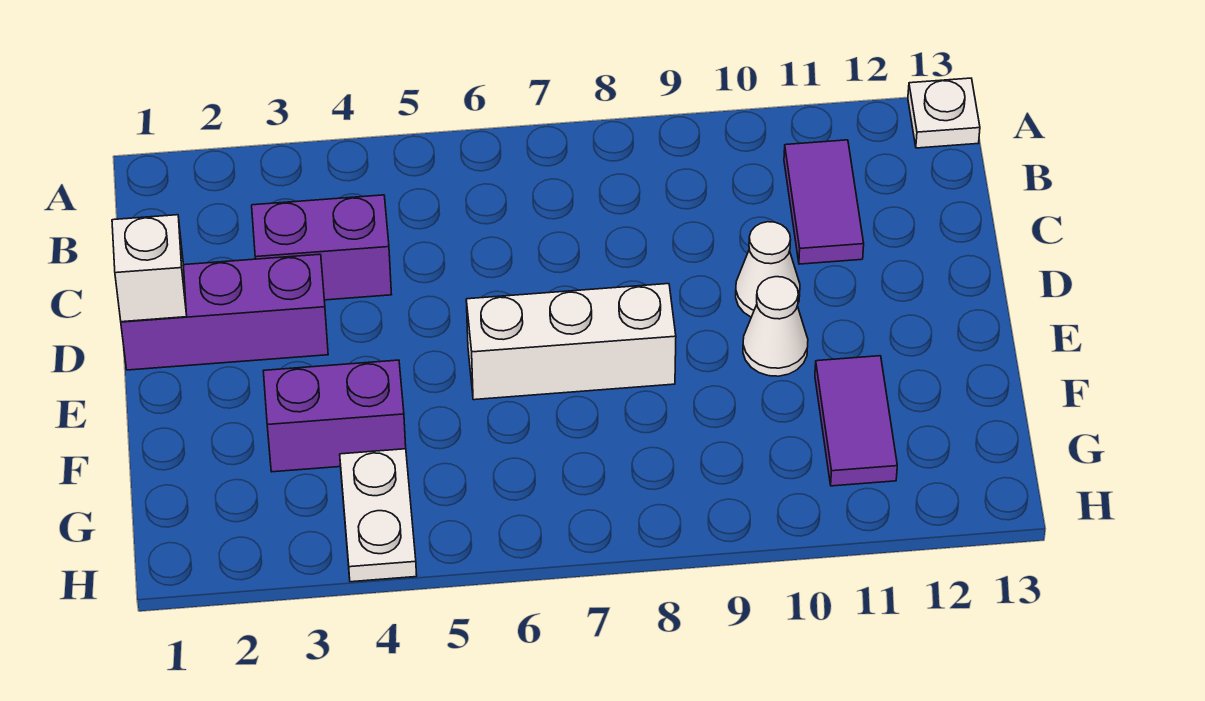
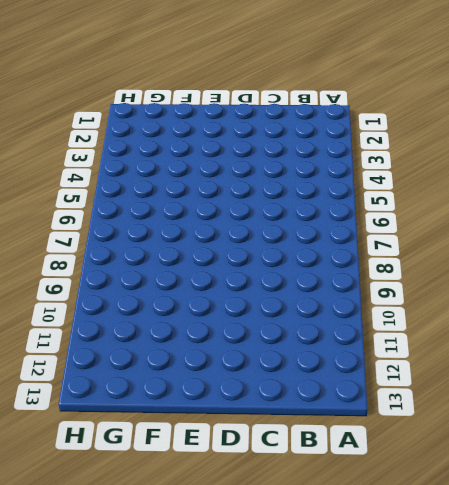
none -> white plate A13 level 1
none -> purple tile B11:C11 level 1

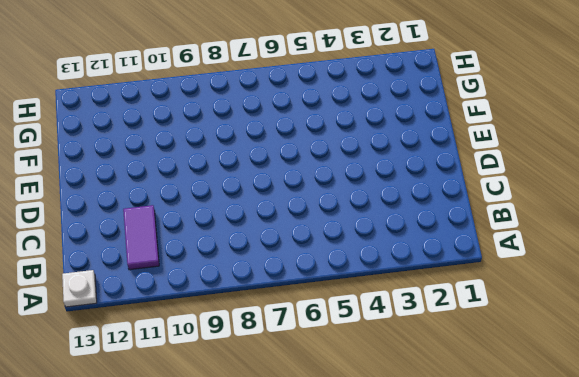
none -> purple brick C3:C4 level 1
none -> purple brick D1:D3 level 1

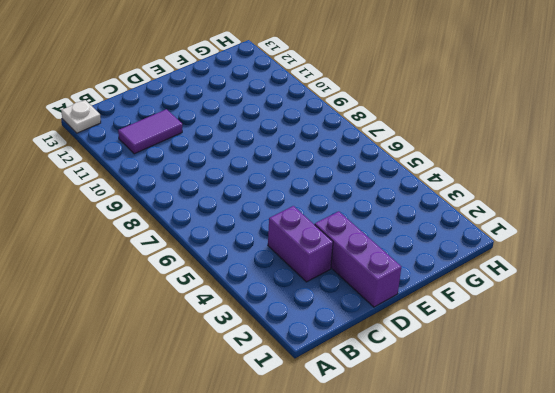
none -> white cone D10 level 1
none -> white brick E6:E8 level 1

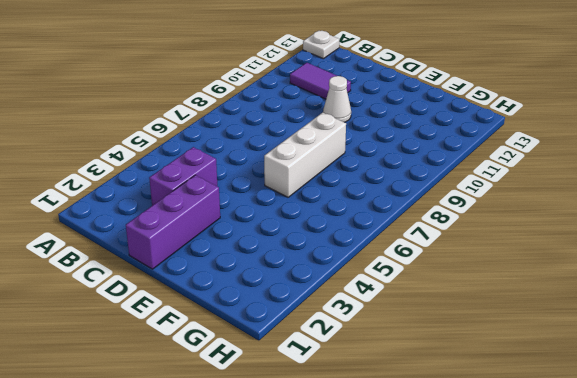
none -> white cone E10 level 1
none -> purple brick F3:F4 level 1

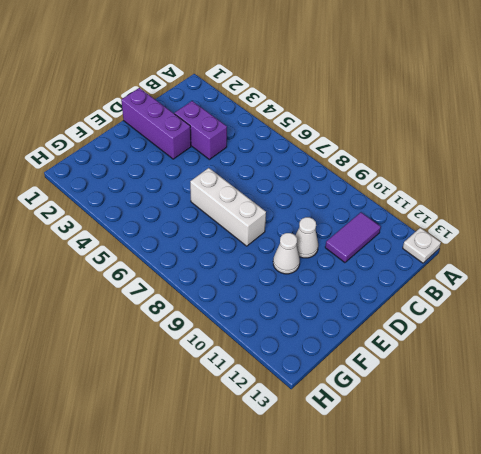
none -> purple brick F3:F4 level 1
none -> purple tile F11:G11 level 1

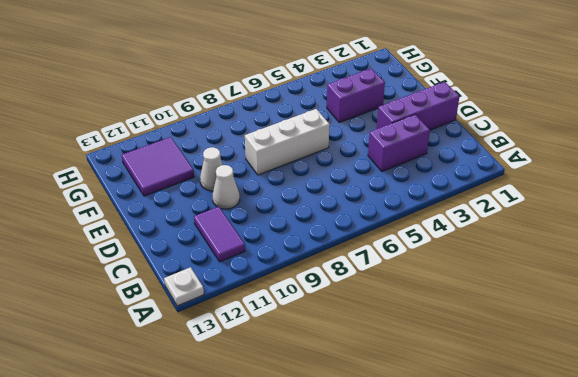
purple tile F11:G12 level 1 -> purple tile F11:G11 level 1
none -> white plate G4:H4 level 1
none -> white brick D1 level 2

